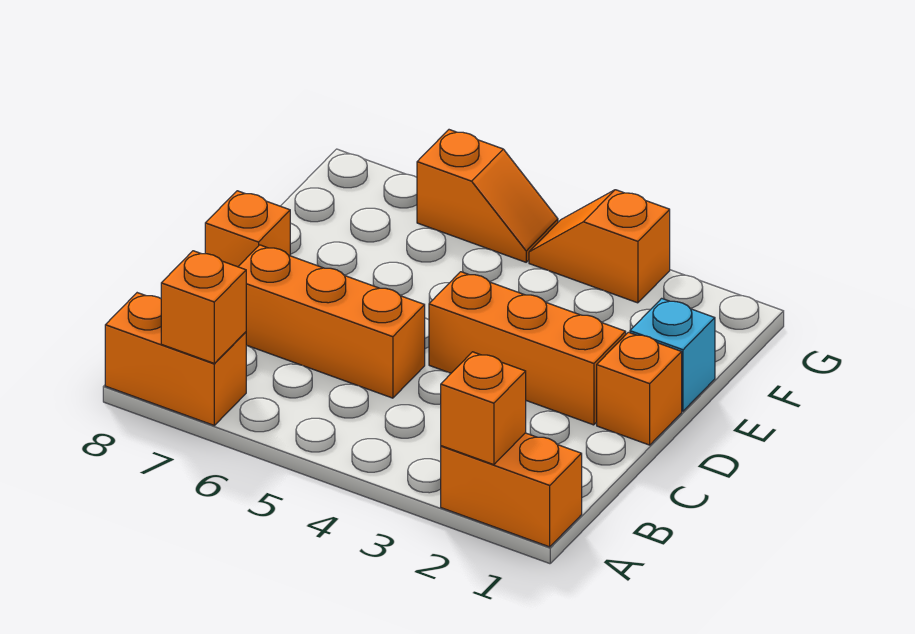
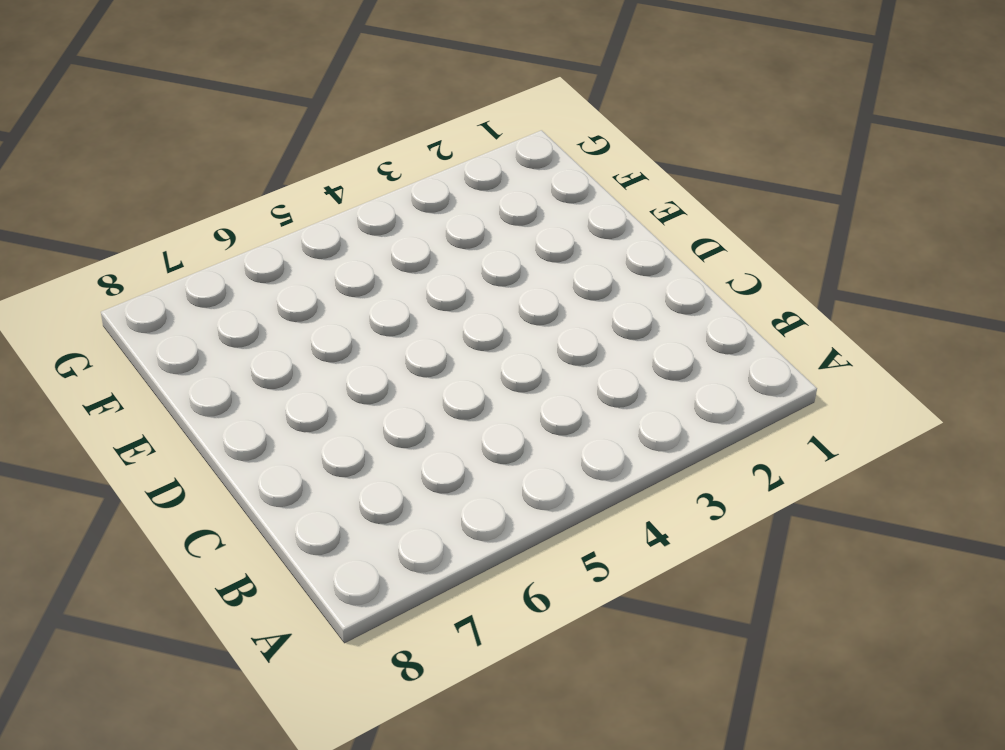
none -> orange brick A1:A2 level 1
none -> orange brick A7:A8 level 1

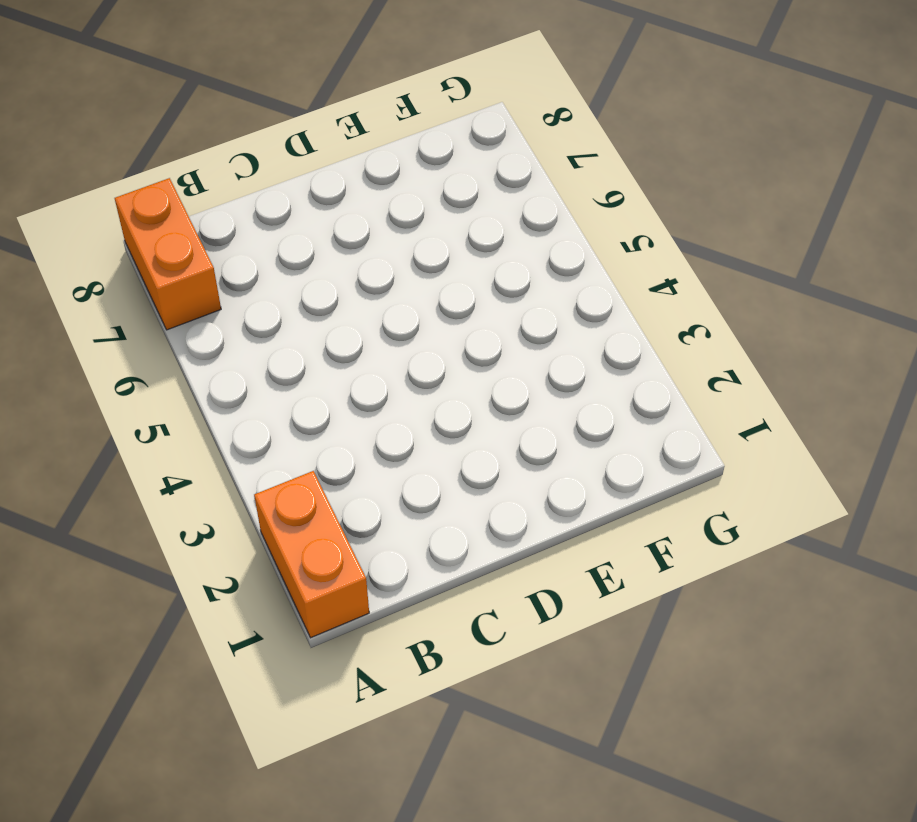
none -> orange brick C5:C7 level 1
none -> orange brick D1 level 1

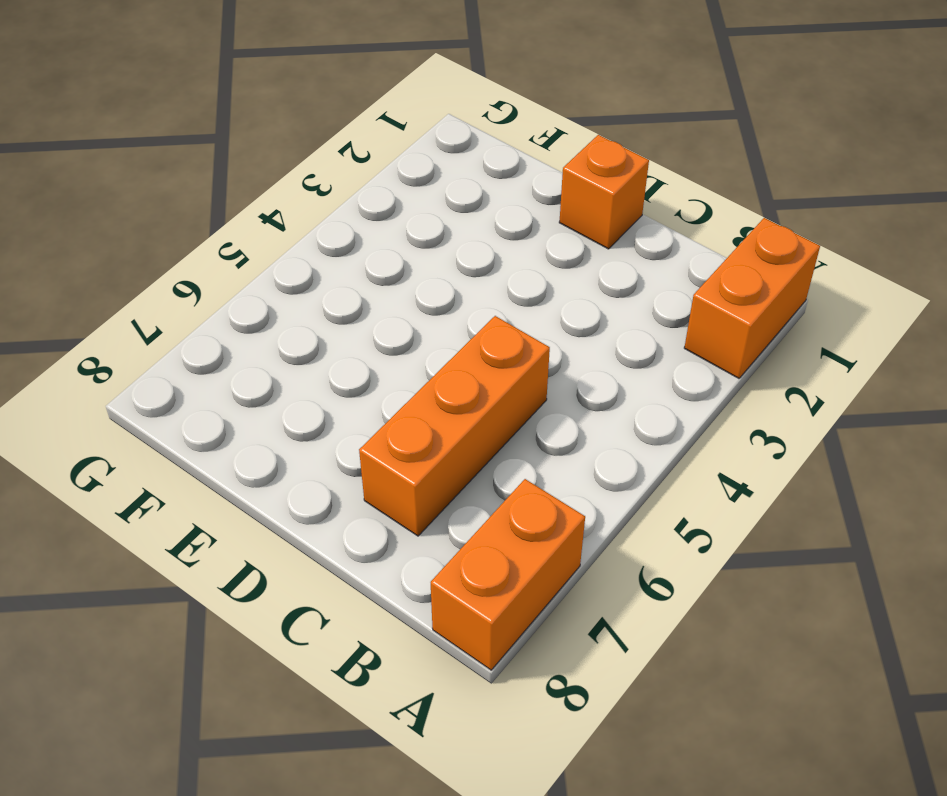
none -> orange brick D2:D4 level 1
none -> orange brick D8 level 1

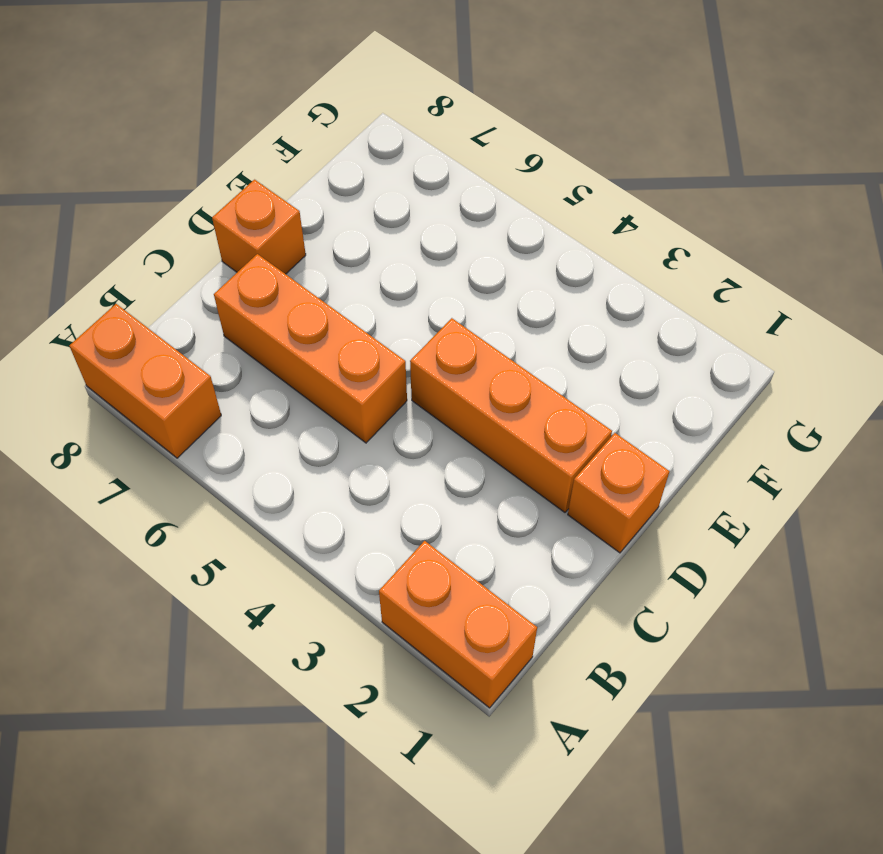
none -> cyan brick E1 level 1
none -> orange slope G3:G4 level 1 top 3

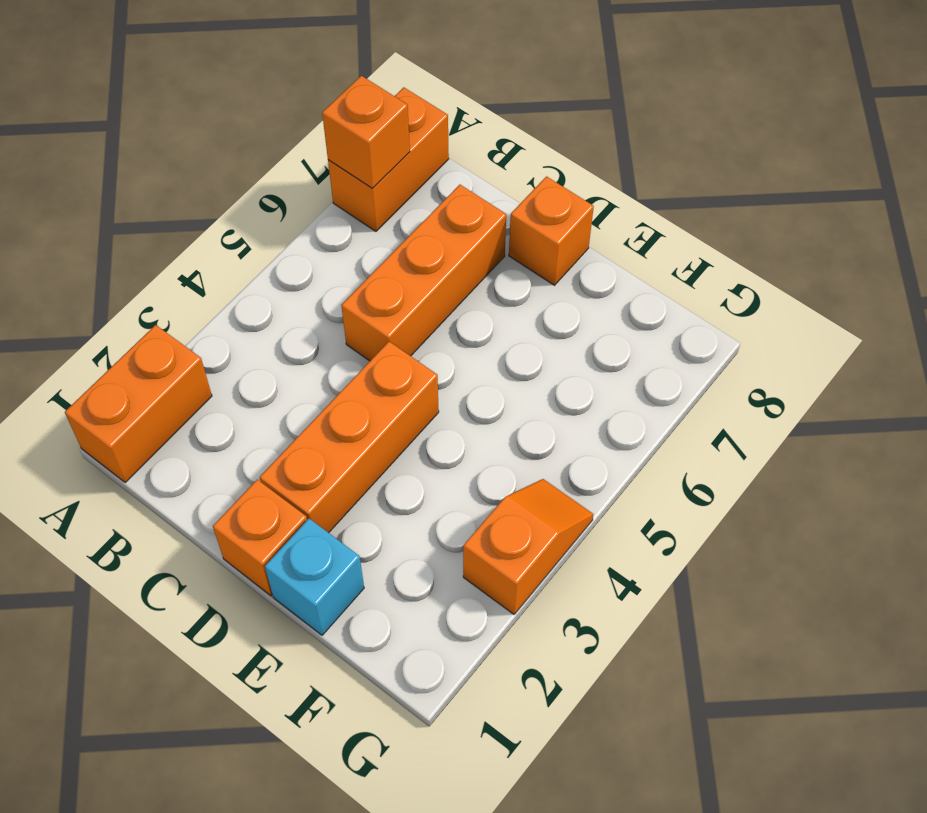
none -> orange slope G5:G6 level 1 top 6
none -> orange brick A2 level 2

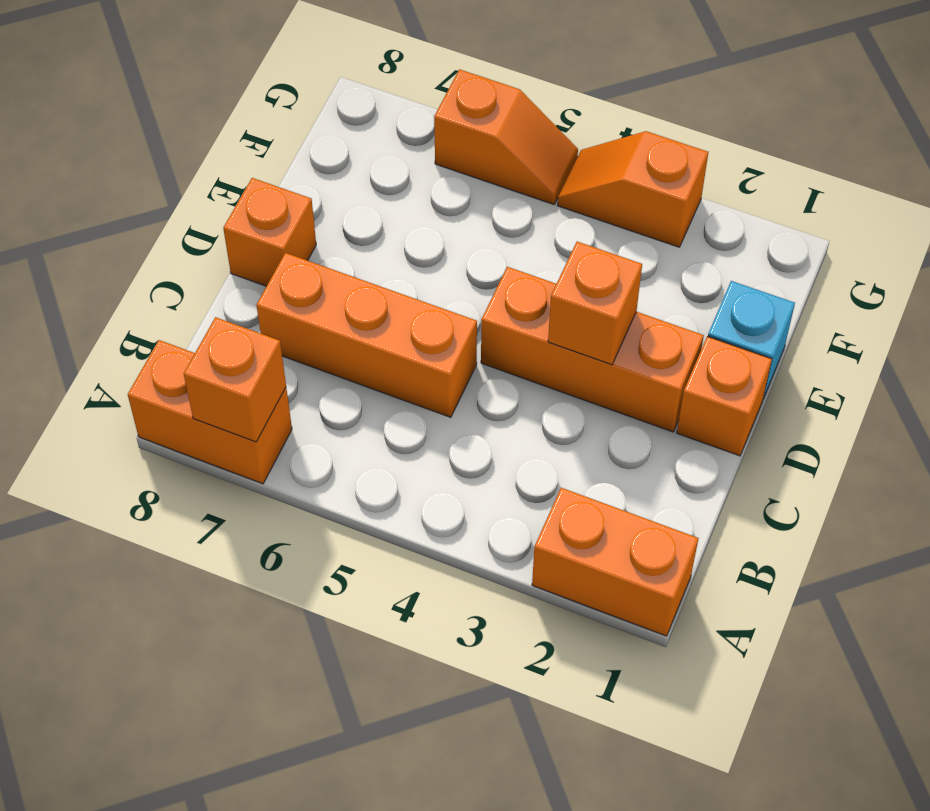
orange brick D3 level 2 -> orange brick A2 level 2

